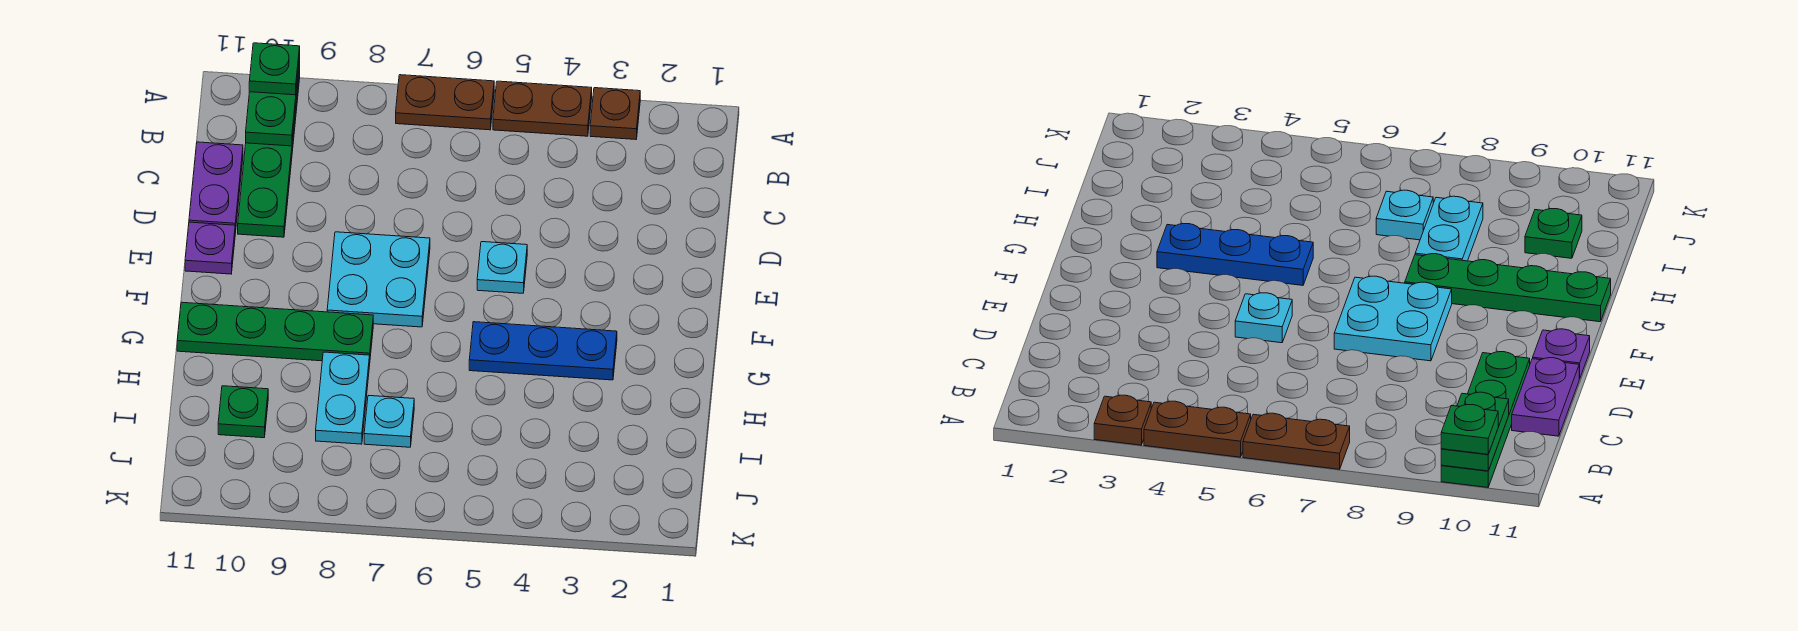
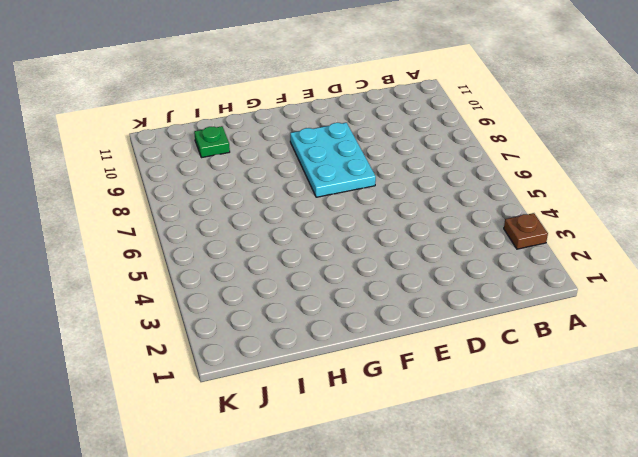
cyan plate E7:F9 level 1 -> cyan plate E7:F8 level 1
none -> brown plate A4:A5 level 1
none -> brown plate A6:A7 level 1
none -> green plate A10:D10 level 1

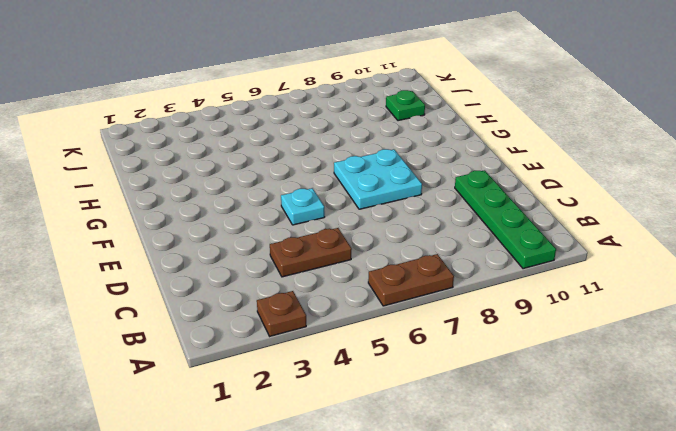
brown plate C4:C5 level 1 -> brown plate A4:A5 level 1
none -> purple plate C11:D11 level 1
none -> purple plate E11 level 1
none -> blue plate G3:G5 level 1

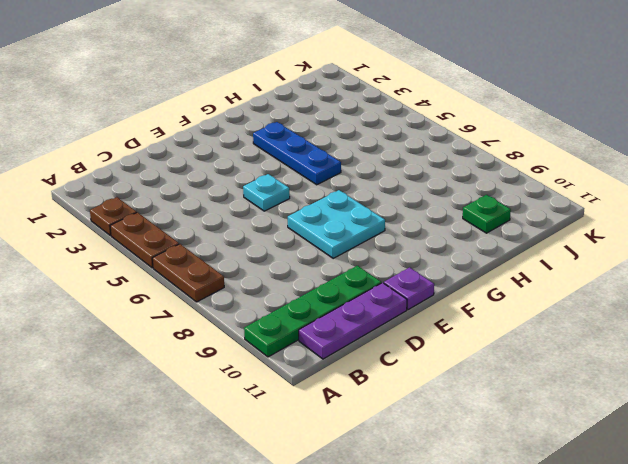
purple plate B11:D11 level 1 -> purple plate C11:D11 level 1
none -> green plate G8:G11 level 1
none -> cyan plate H8:I8 level 1
none -> cyan plate I7 level 1

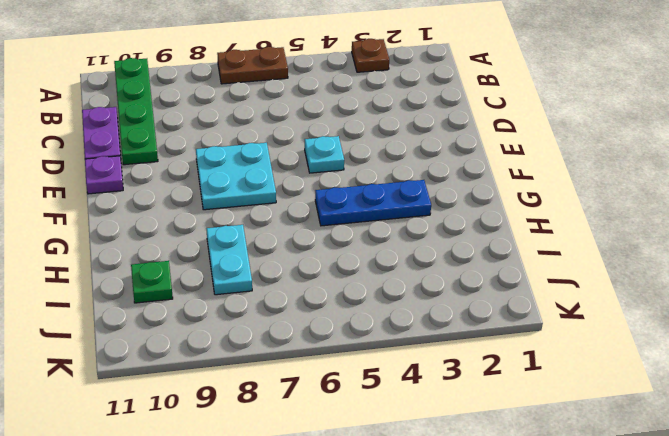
none -> brown plate A4:A5 level 1
none -> green plate G8:G11 level 1
none -> cyan plate I7 level 1

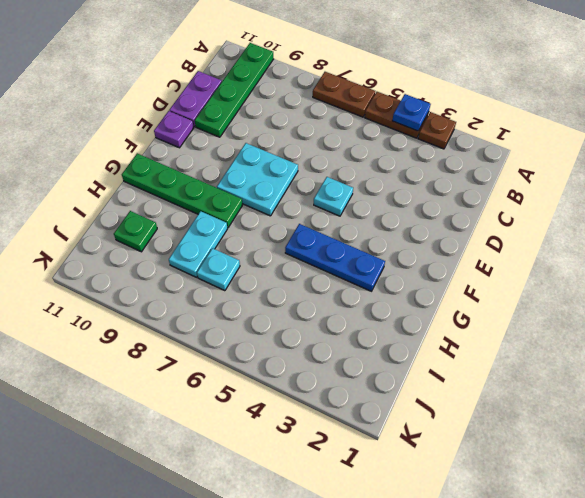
blue plate A4 level 2 -> none
none -> green plate A10:B10 level 2
none -> green plate A10 level 3

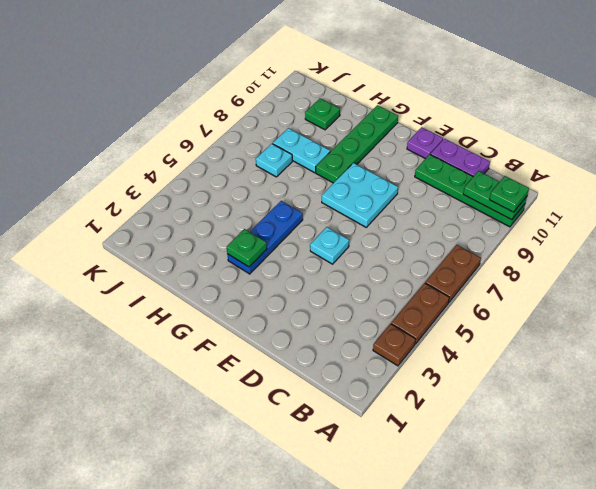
green plate G3 level 2 -> none

